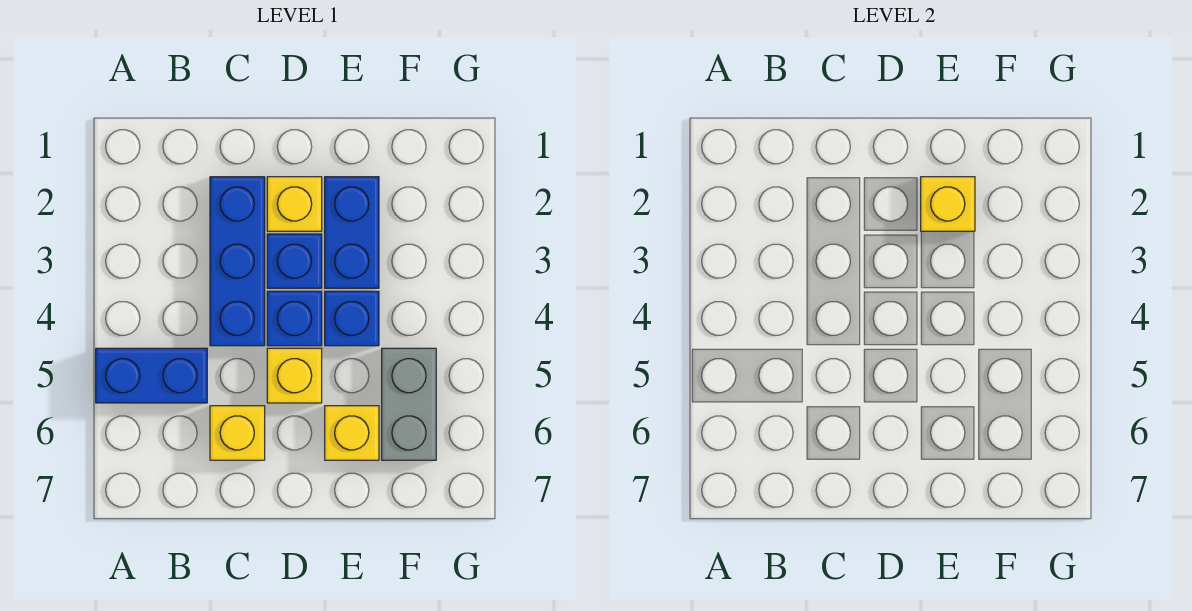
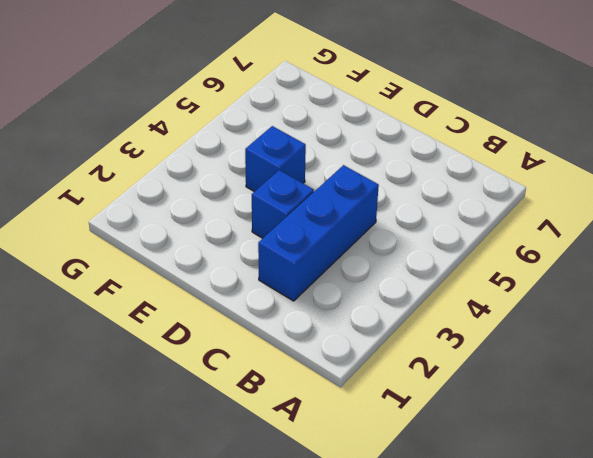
none -> blue brick A5:B5 level 1
none -> yellow brick C6 level 1
none -> yellow brick D2 level 1

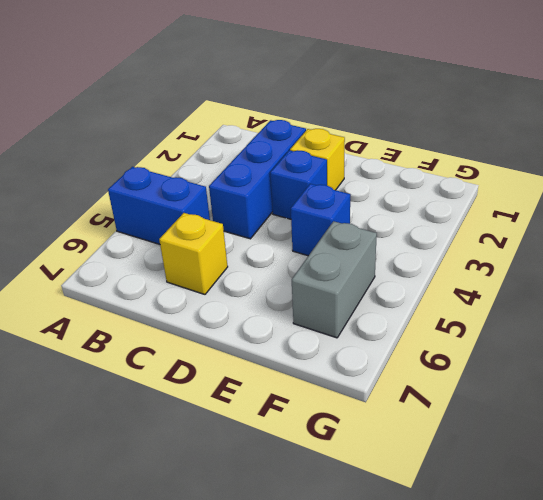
none -> blue brick D4 level 1
none -> yellow brick D5 level 1
none -> blue brick E2:E3 level 1

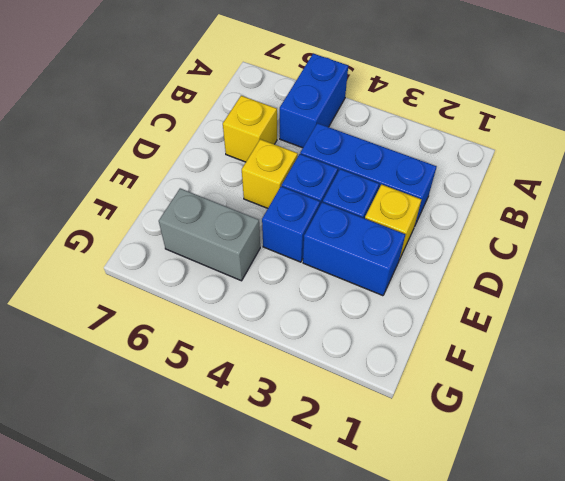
none -> yellow brick E6 level 1
none -> yellow brick E2 level 2

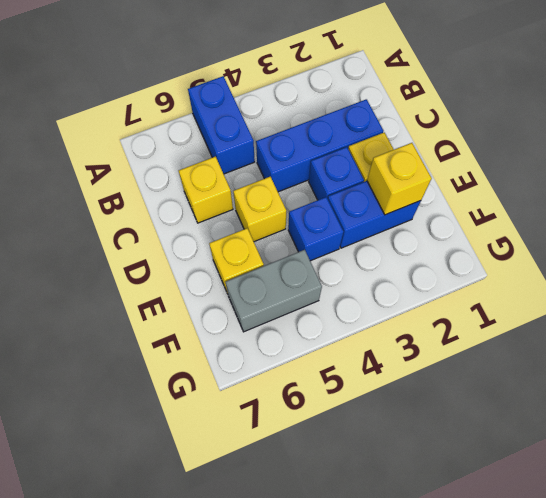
none -> blue brick D4 level 1

